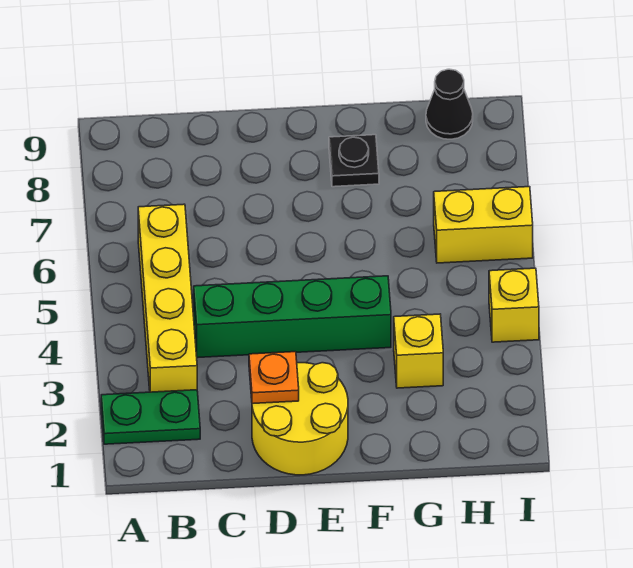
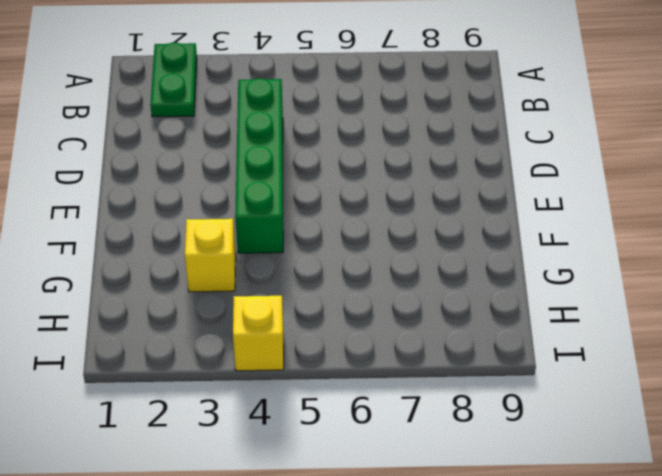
none -> yellow brick B3:B6 level 1
none -> yellow round brick D1:E2 level 1

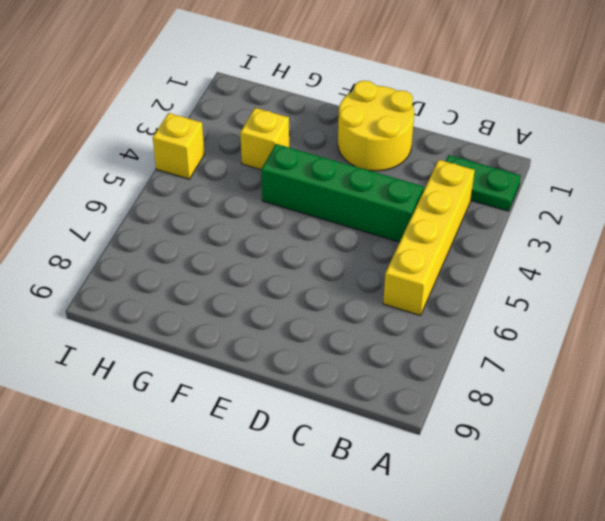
none -> black plate F8 level 1
none -> yellow brick H6:I6 level 1

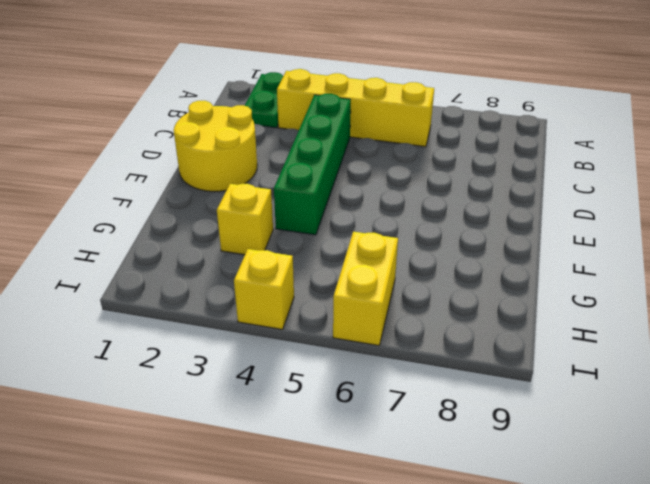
none -> black plate F8 level 1
none -> black cone H9 level 1

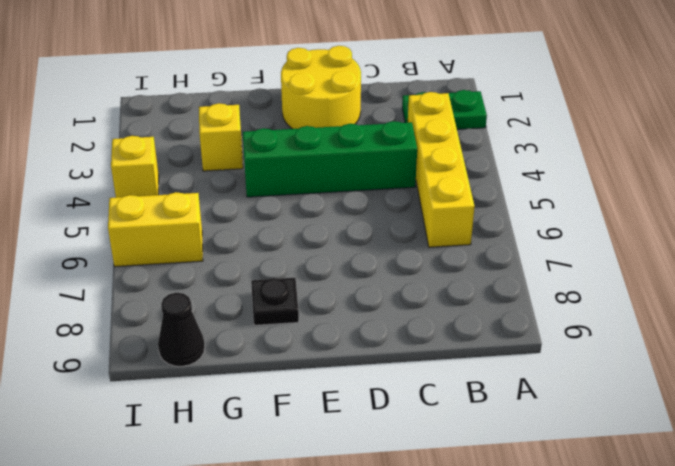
none -> orange plate D2 level 2

